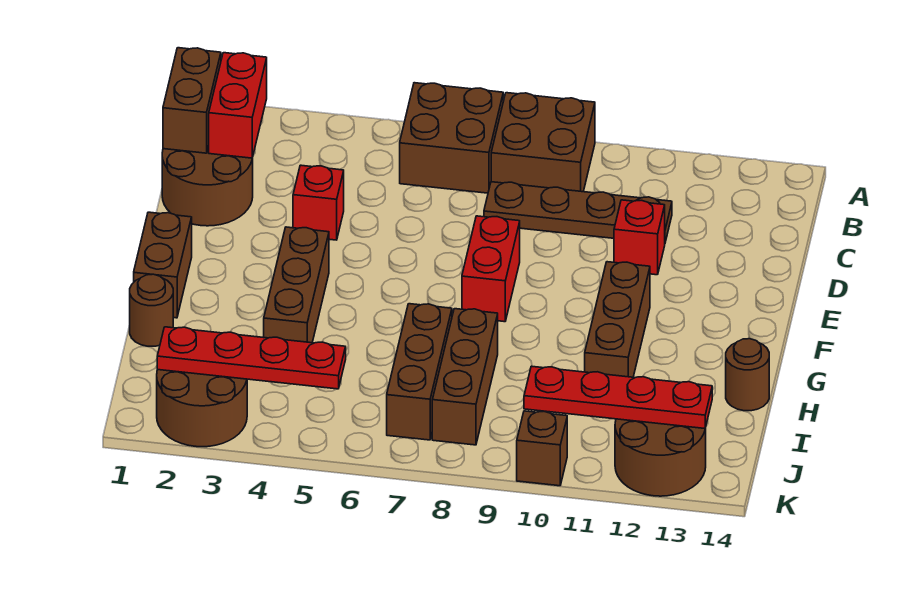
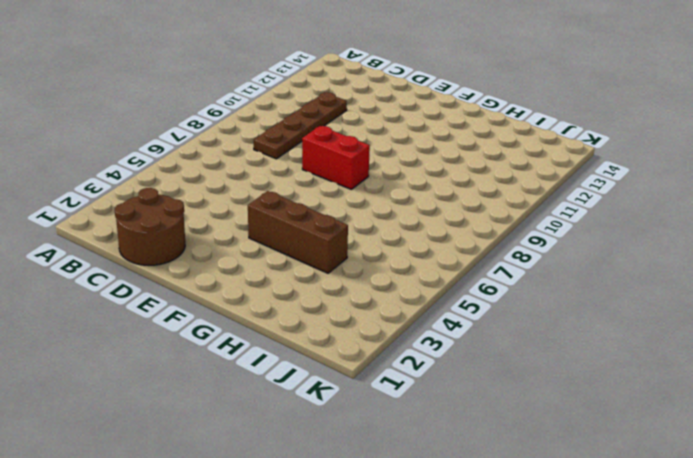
none -> brown brick A6:B7 level 1
none -> brown brick A8:B9 level 1
none -> red brick D4 level 1

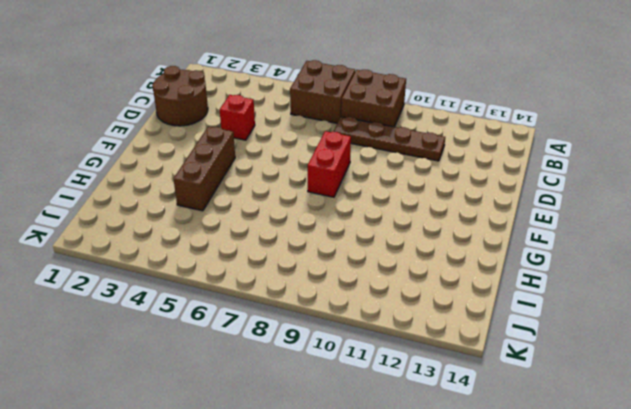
none -> red brick D11 level 1
none -> brown brick F1:G1 level 1
none -> brown brick F11:H11 level 1

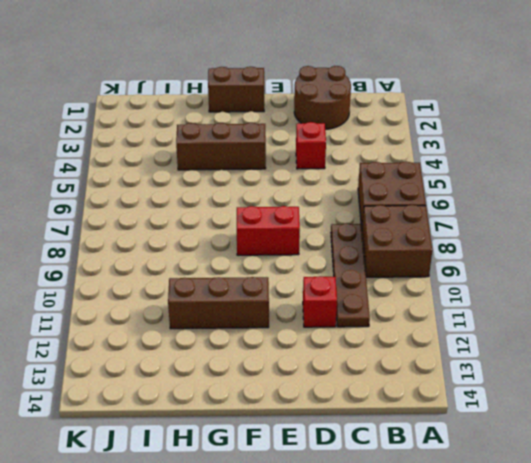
none -> brown round brick H1 level 1
none -> brown brick H7:J7 level 1
none -> brown brick H8:J8 level 1

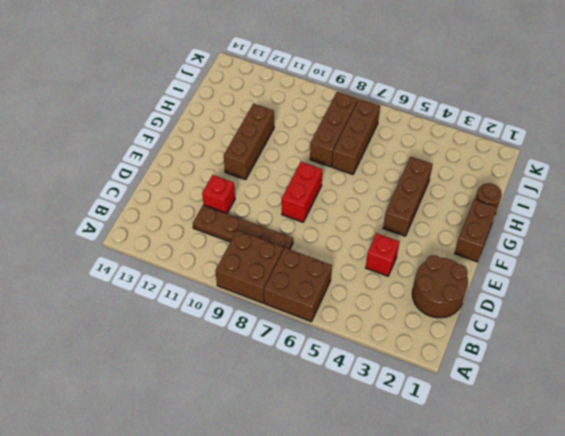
none -> brown round brick H14 level 1
none -> brown round brick J2:K3 level 1
none -> brown round brick J12:K13 level 1

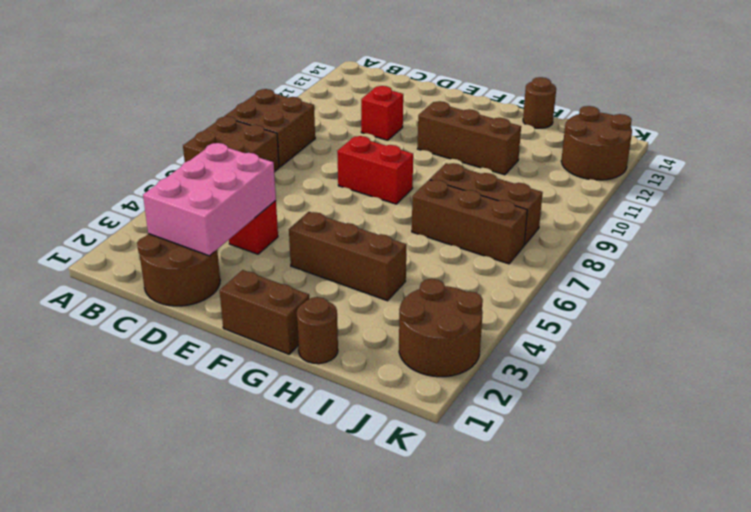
pink brick C2:D4 level 2 -> red brick B2:C2 level 2
none -> brown plate C8:C11 level 1
none -> brown brick K10 level 1
none -> brown brick B1:C1 level 2

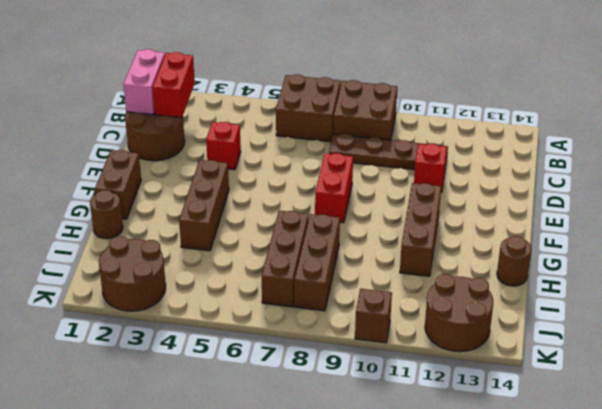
pink brick B1:C1 level 2 -> brown brick B1:C1 level 2
none -> red plate J2:J5 level 2
none -> red plate J10:J13 level 2

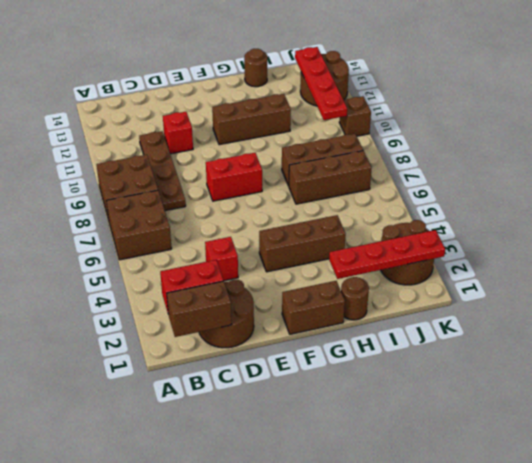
red plate H2:K2 level 2 -> red plate J2:J5 level 2

